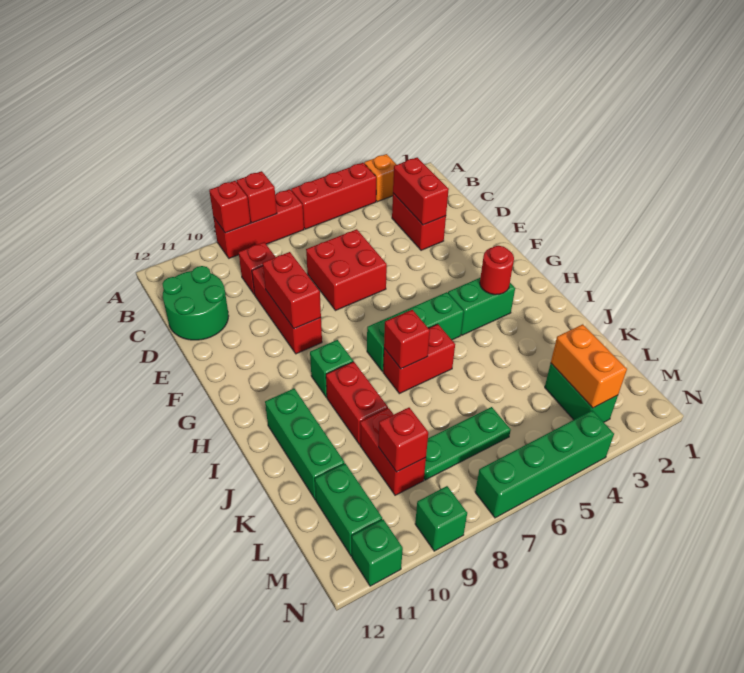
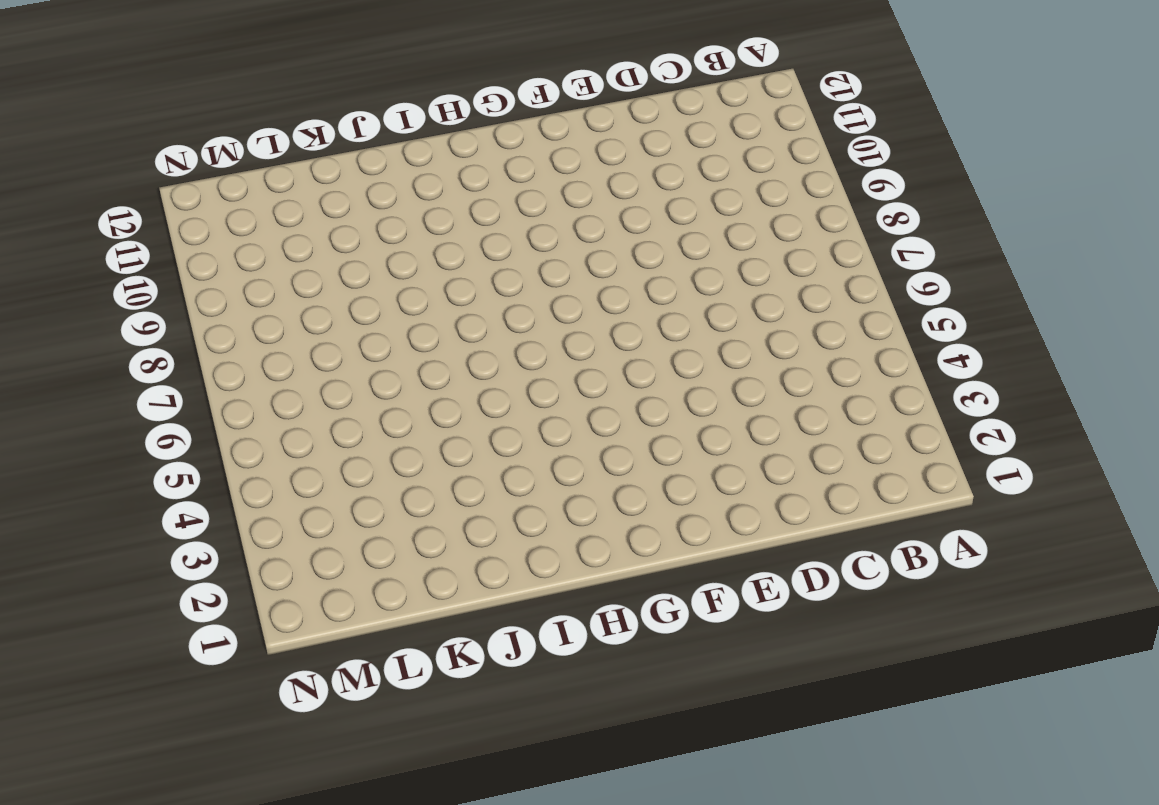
none -> orange brick A3 level 1
none -> red brick A4:A6 level 1
none -> red brick A7:A9 level 1

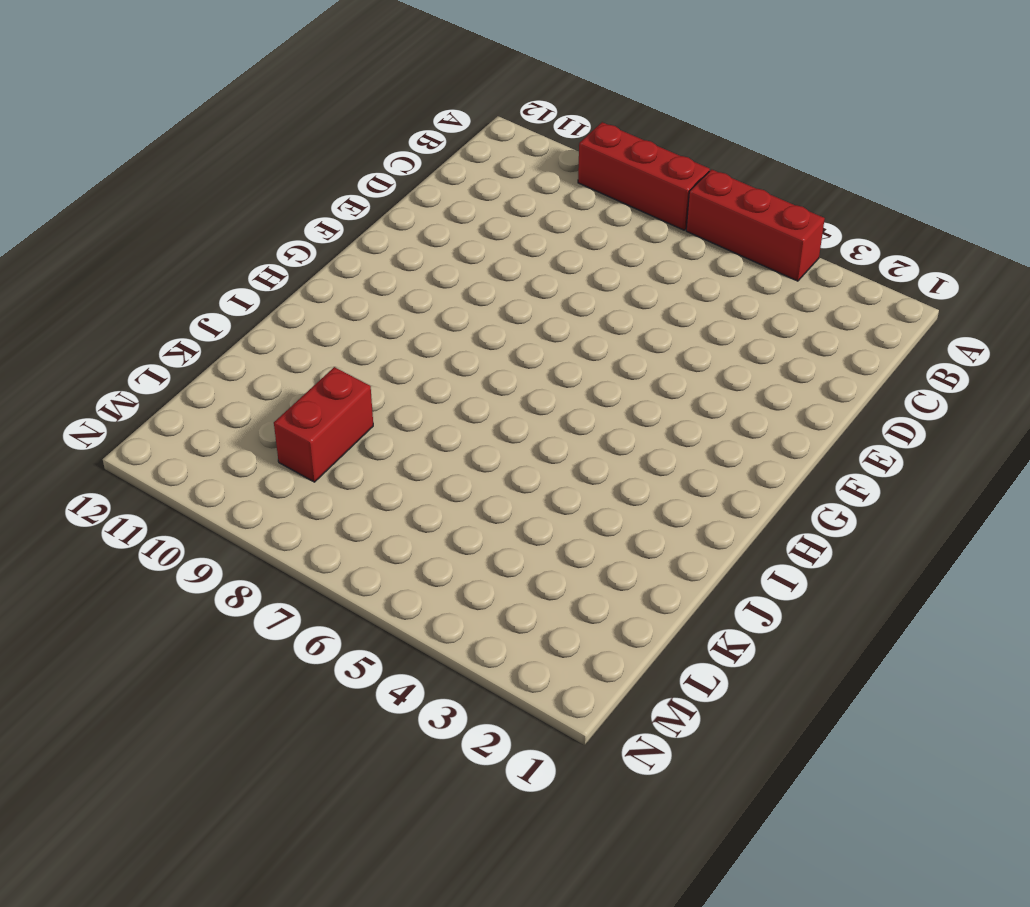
none -> orange brick A3 level 1
none -> red brick C3:D3 level 1
none -> red brick C9 level 1

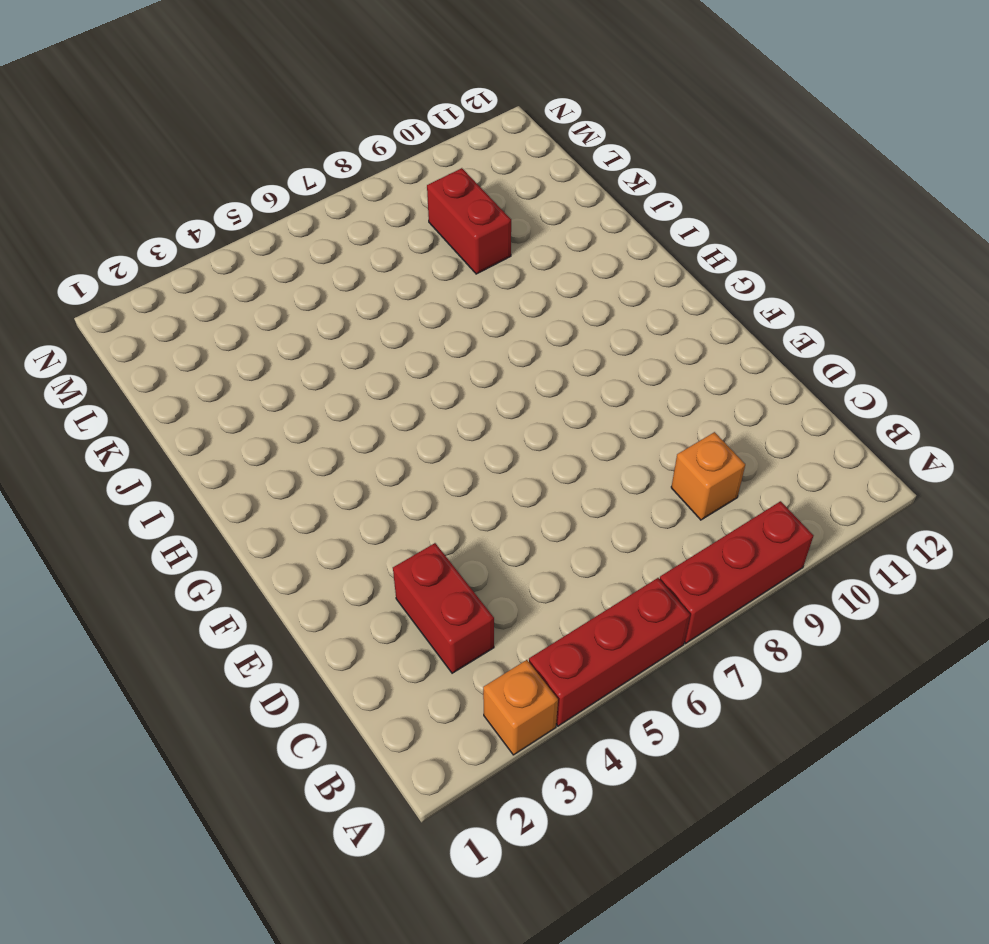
orange brick C9 level 1 -> red brick C9 level 1
none -> green round brick C11:D12 level 1
none -> red brick D6:E7 level 1
none -> red brick D9:F9 level 1

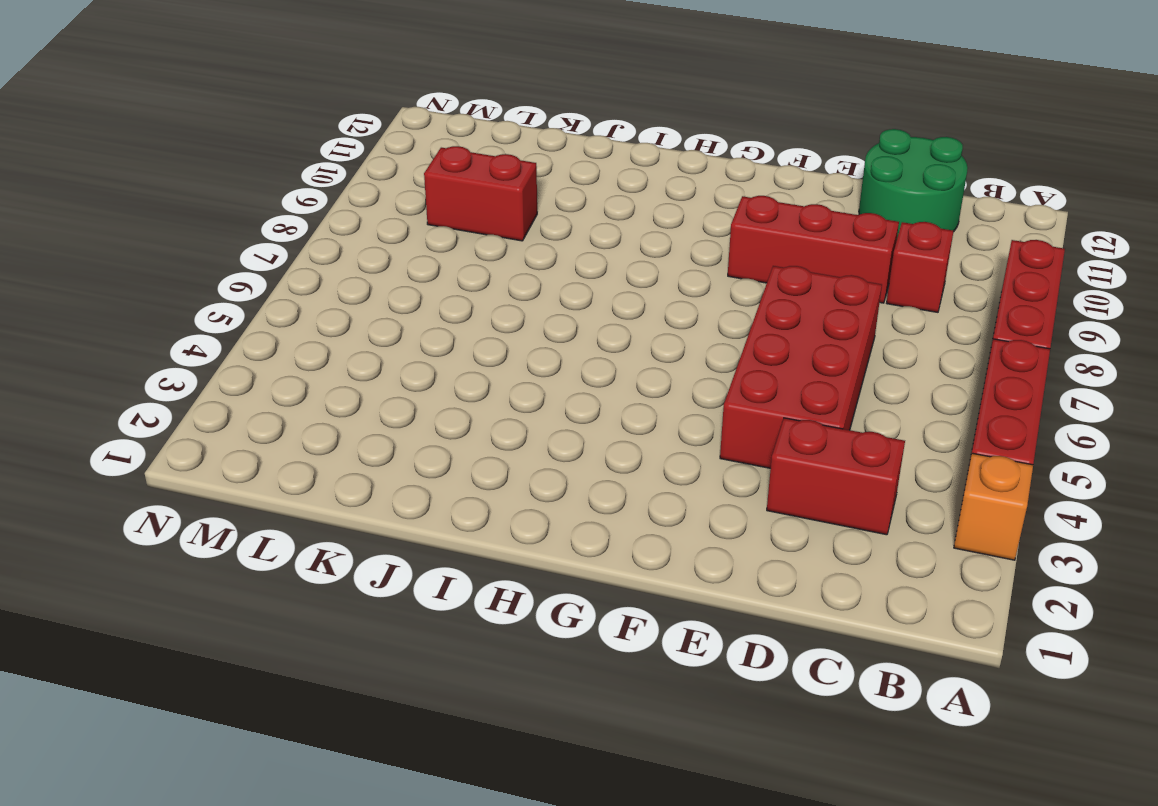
red brick D4:E7 level 1 -> red brick D6:E7 level 1
none -> green brick H3:H4 level 1
none -> green brick H5:H7 level 1
none -> green brick H9 level 1

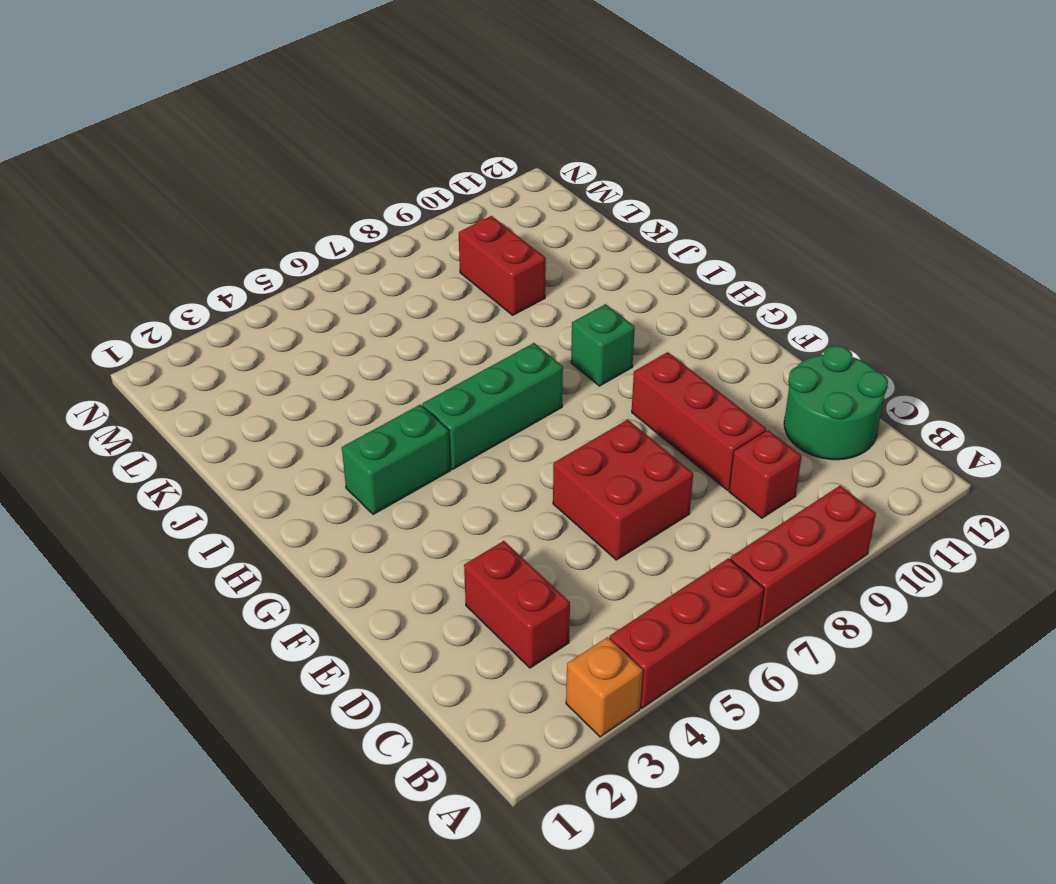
none -> red brick I6:I7 level 1
none -> red brick I9:J9 level 1
none -> green brick I11:K11 level 1

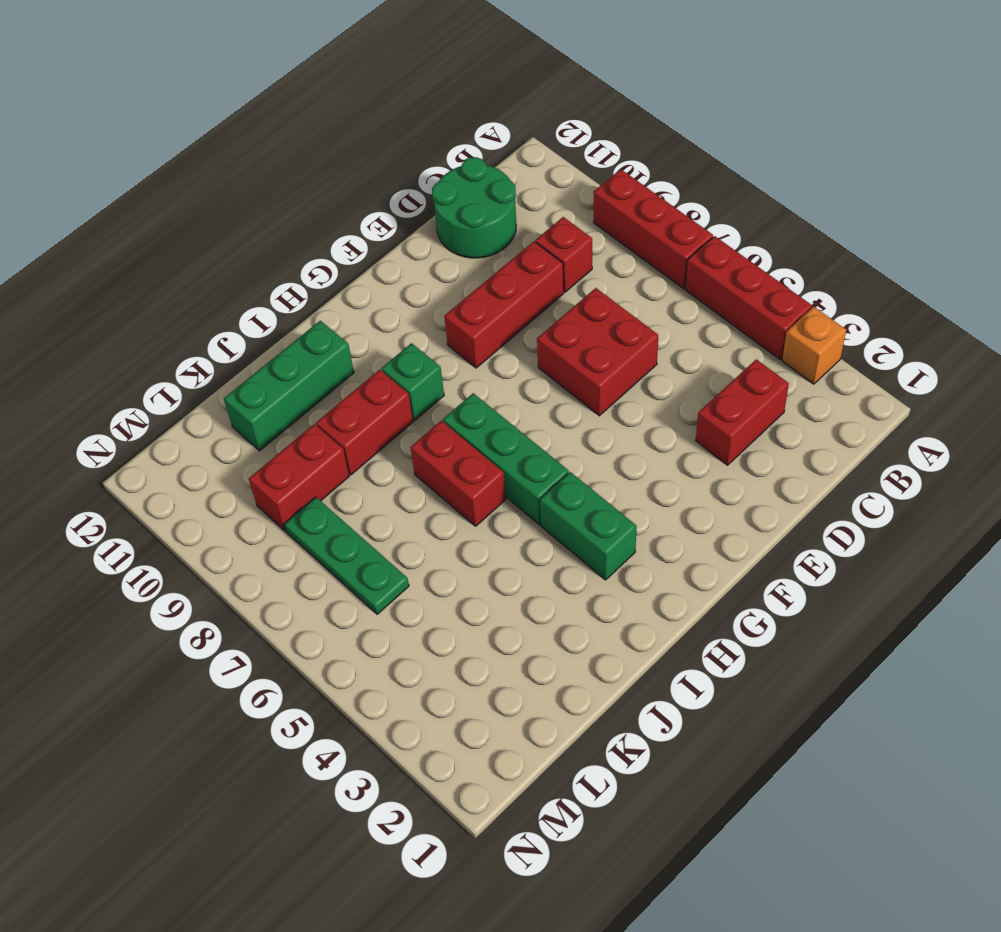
none -> green brick L3:M3 level 1
none -> green brick L11:M11 level 1
none -> green brick N4:N7 level 1

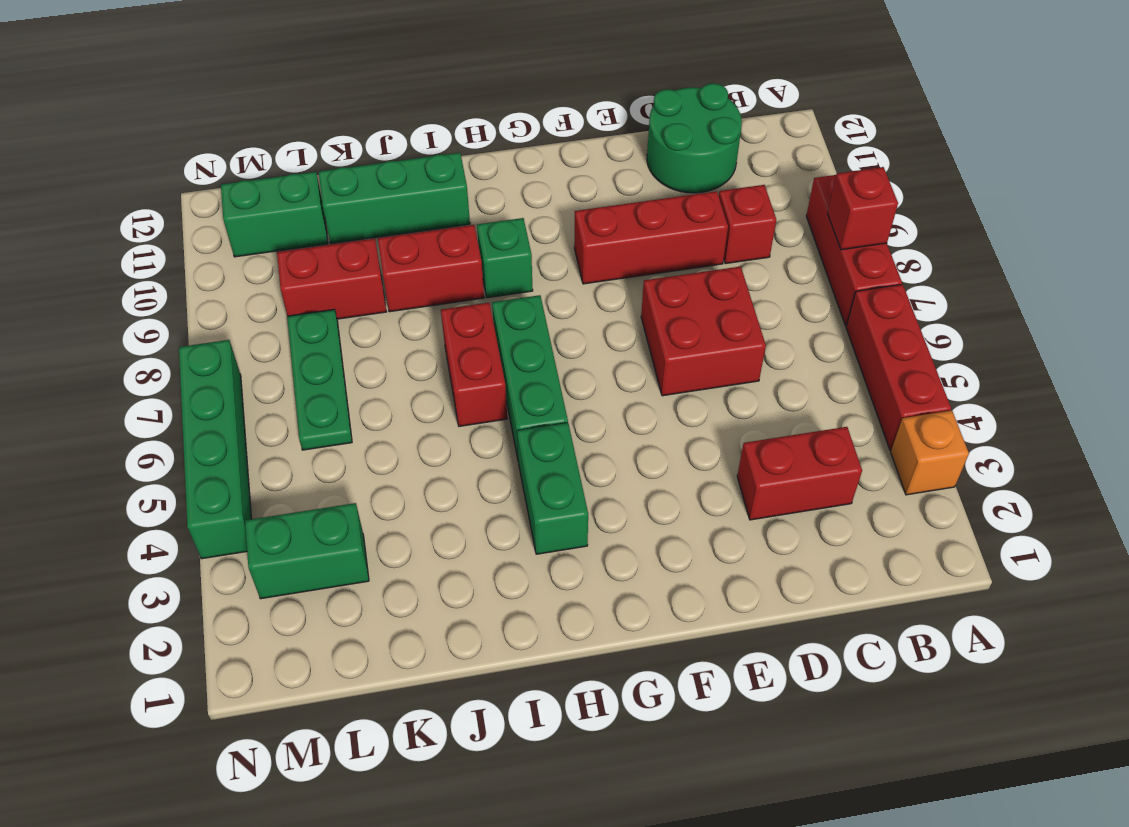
none -> green brick N9 level 1
none -> green brick N11 level 1
none -> red brick A9 level 2

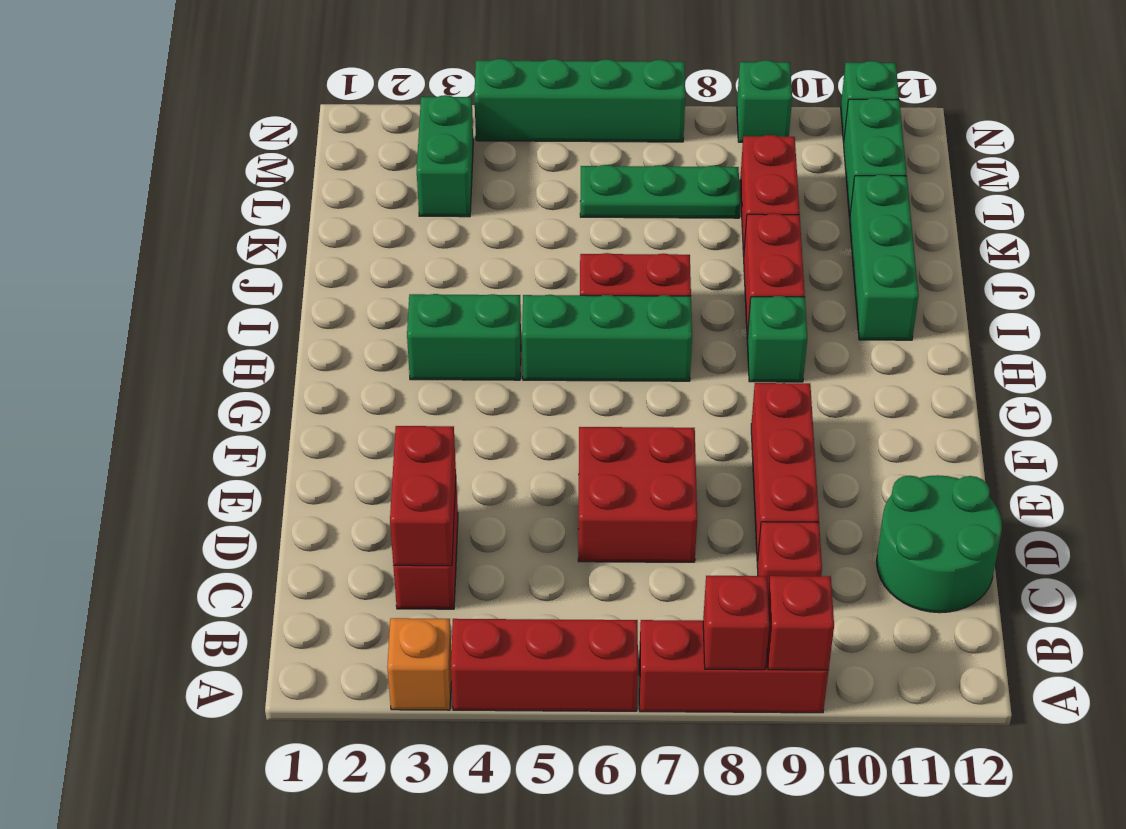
none -> red brick E9:F9 level 2
none -> red round brick H3 level 2
none -> red brick I7 level 2

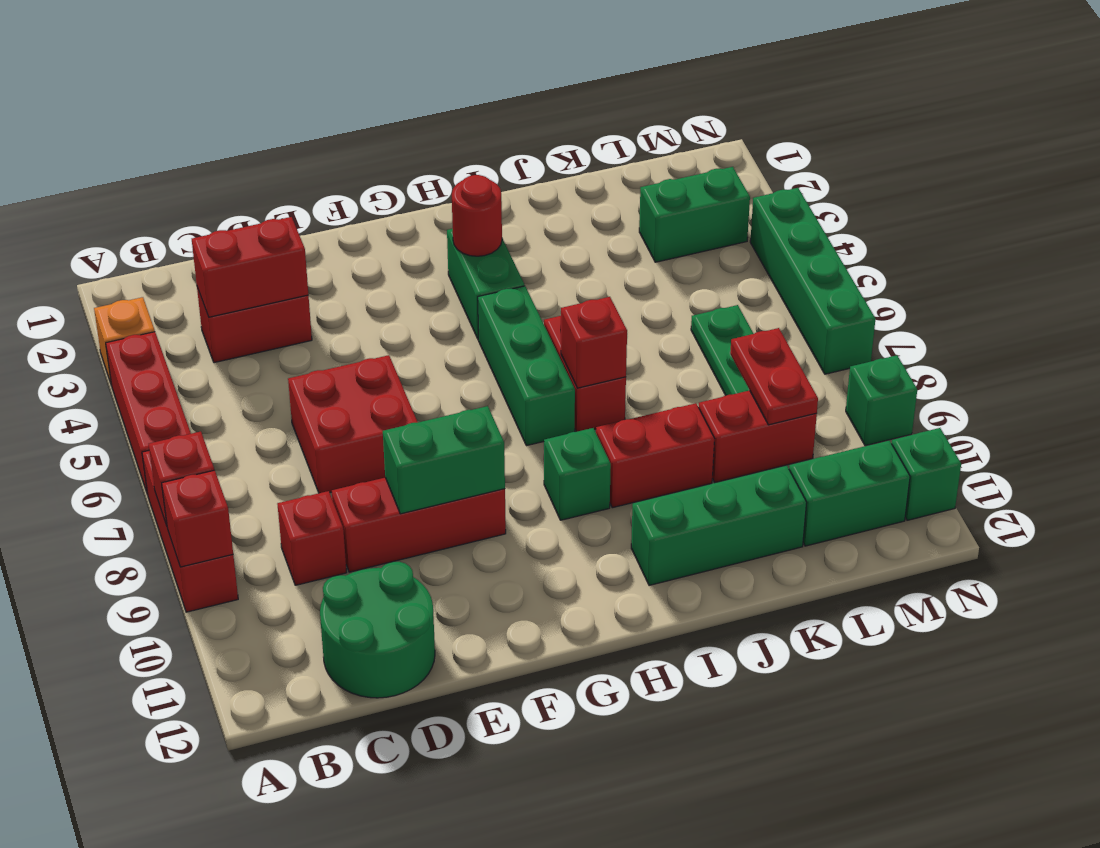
green brick E9:F9 level 2 -> red brick E9:F9 level 2
red plate L8:L9 level 2 -> red brick L9 level 2
none -> orange brick L3:M3 level 2

